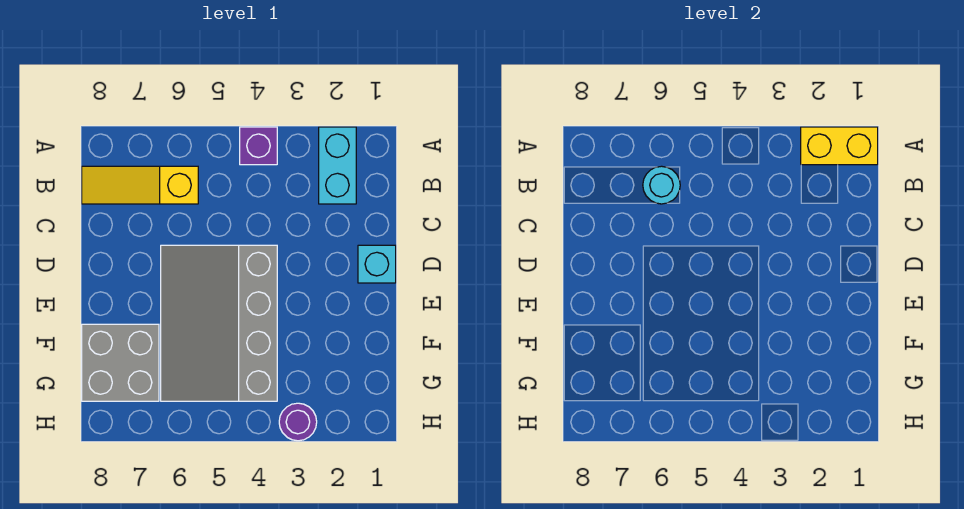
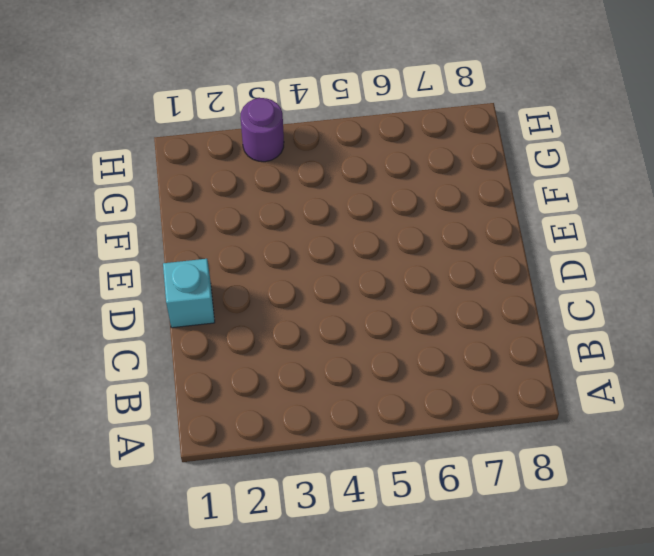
none -> cyan brick A2:B2 level 1
none -> purple brick A4 level 1

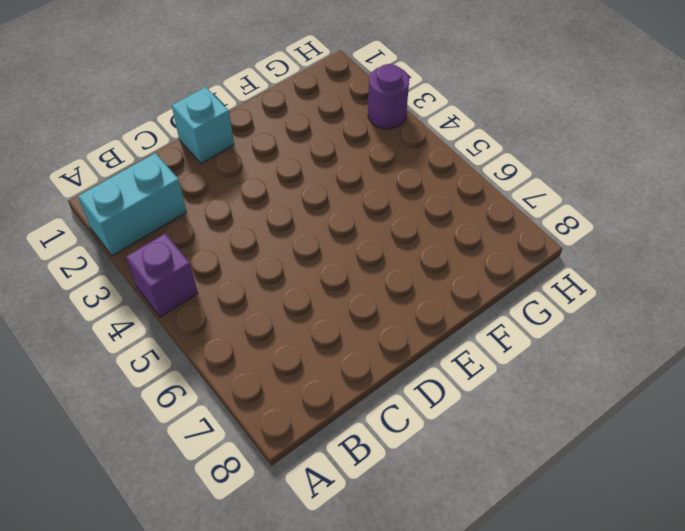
none -> yellow slope B6:B8 level 1 top 6
none -> grey slope D4:G6 level 1 top 4

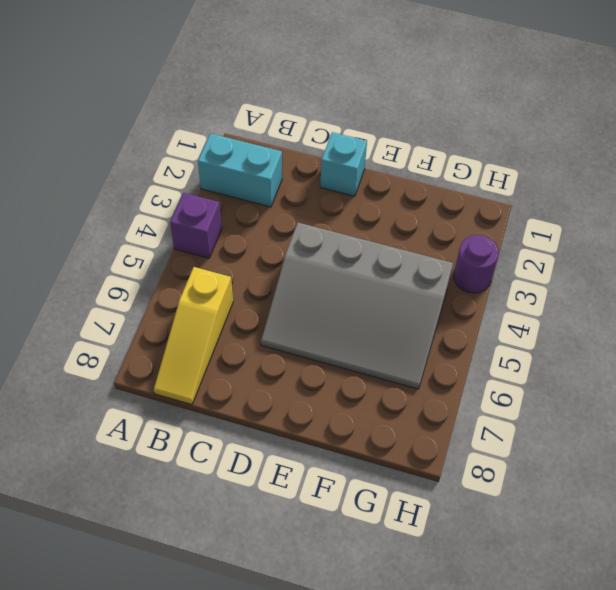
none -> grey brick F7:G8 level 1
none -> yellow brick A1:A2 level 2

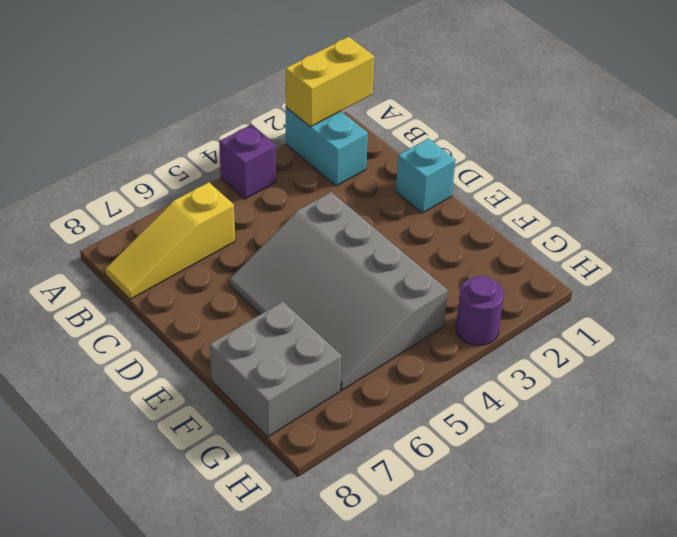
none -> cyan round brick B6 level 2

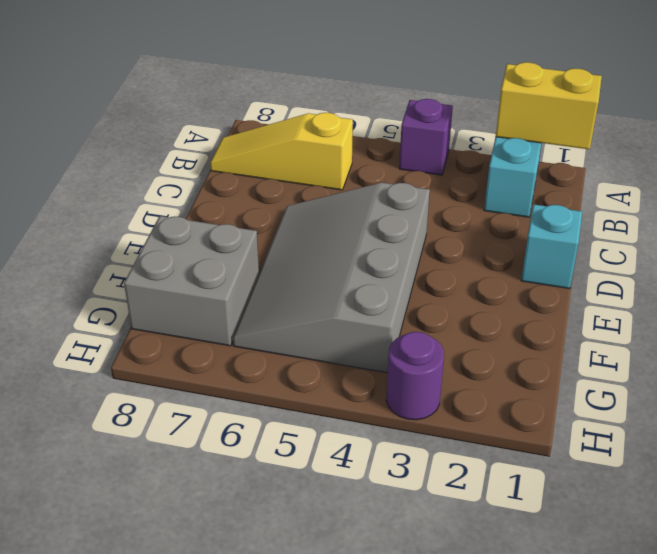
none -> cyan round brick B6 level 2

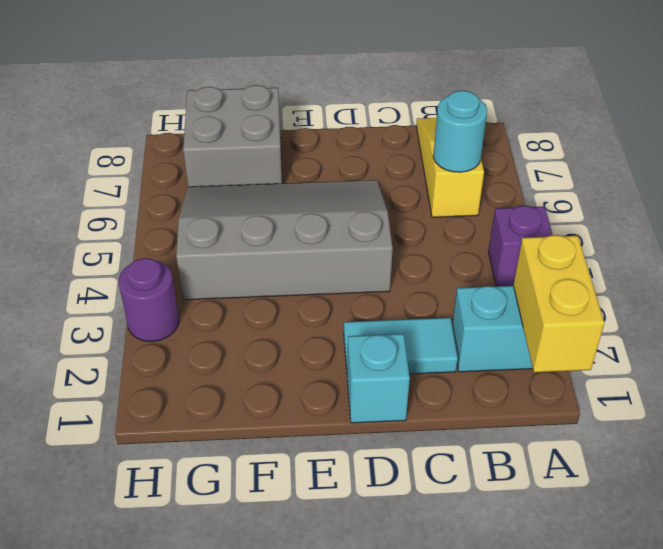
cyan tile C2:D2 level 1 -> none

